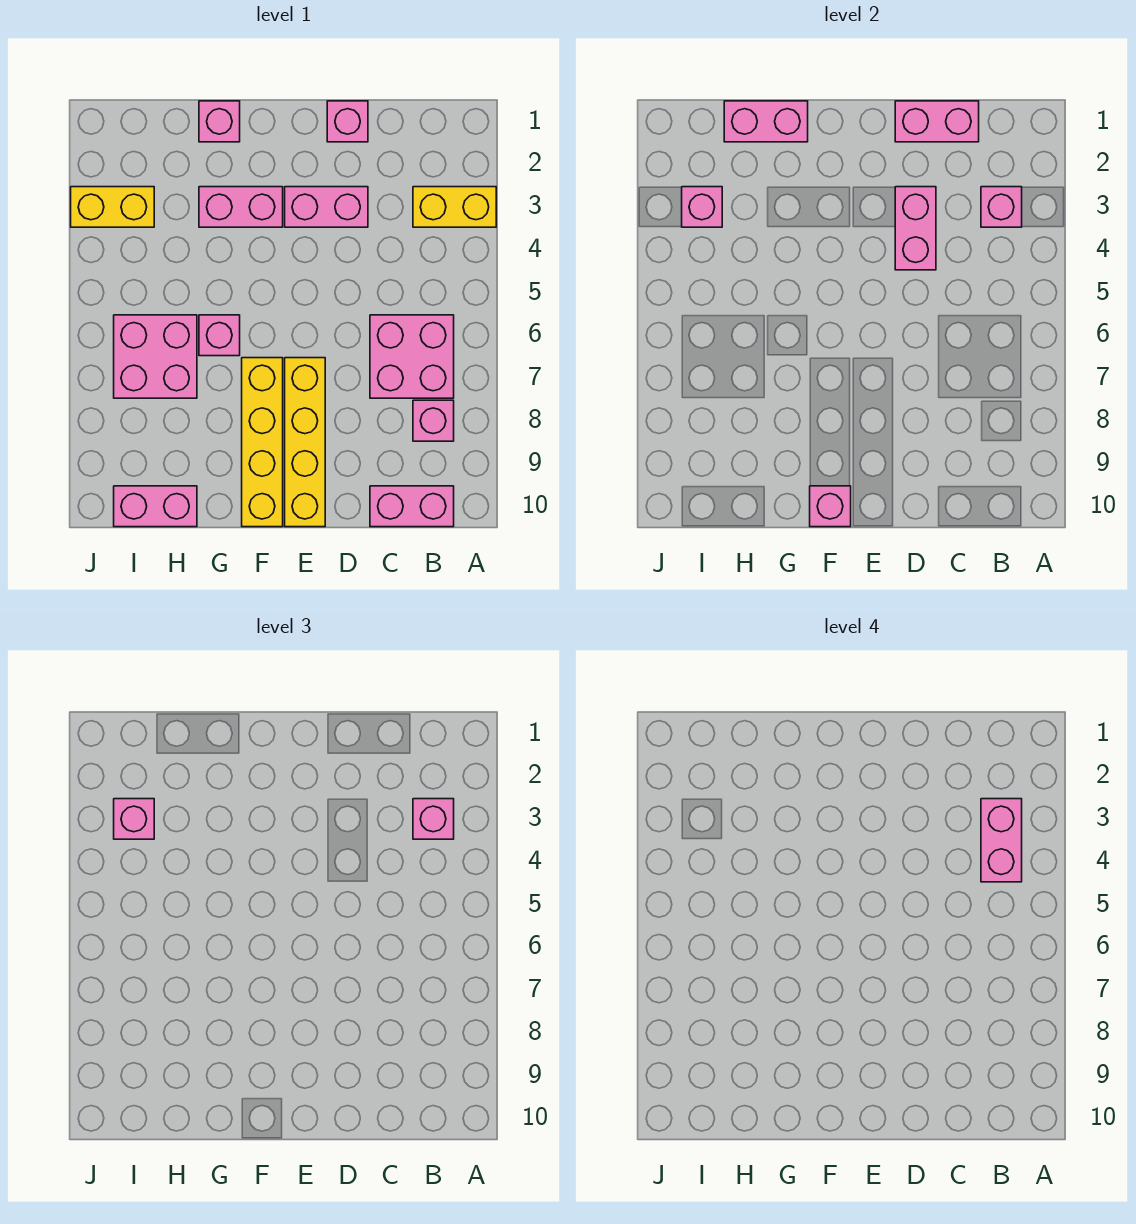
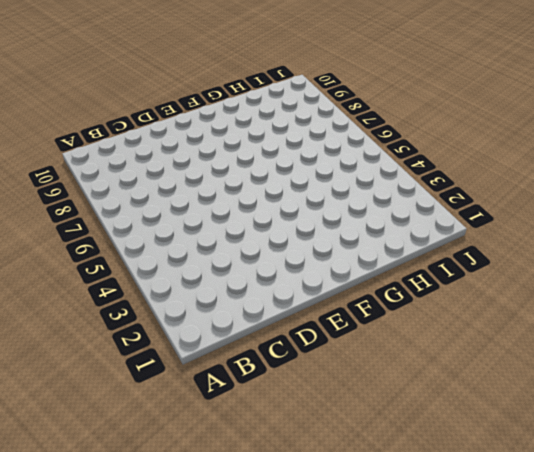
none -> yellow brick A3:B3 level 1
none -> pink brick B6:C7 level 1
none -> pink brick B8 level 1

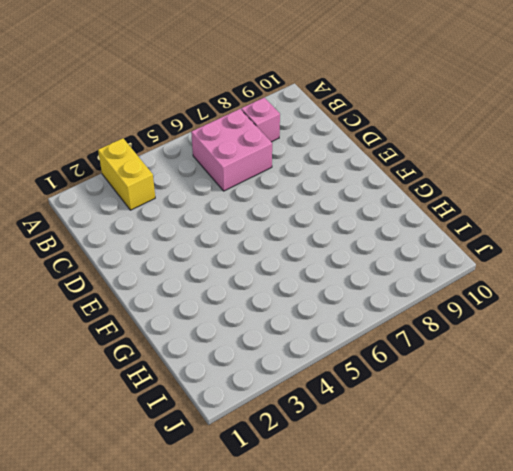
none -> pink brick B10:C10 level 1
none -> pink brick D1 level 1
none -> pink brick D3:E3 level 1

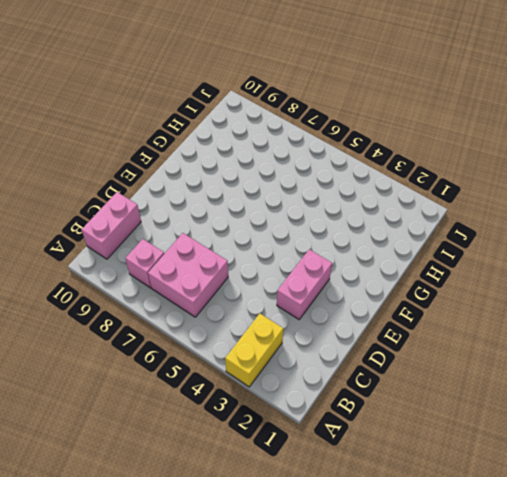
none -> pink brick D1 level 1
none -> yellow brick E7:E10 level 1
none -> pink brick F3:G3 level 1

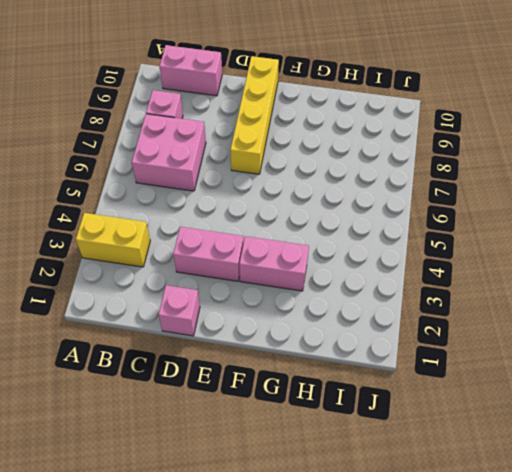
none -> yellow brick F7:F10 level 1
none -> pink brick G1 level 1
none -> pink brick G6 level 1

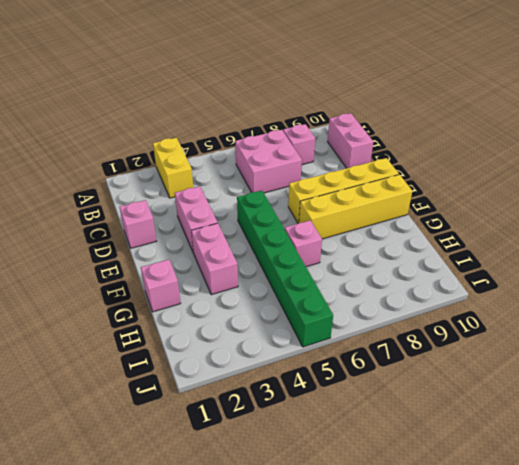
green brick E5:J5 level 1 -> none
none -> pink brick H6:I7 level 1
none -> pink brick H10:I10 level 1
none -> yellow brick I3:J3 level 1

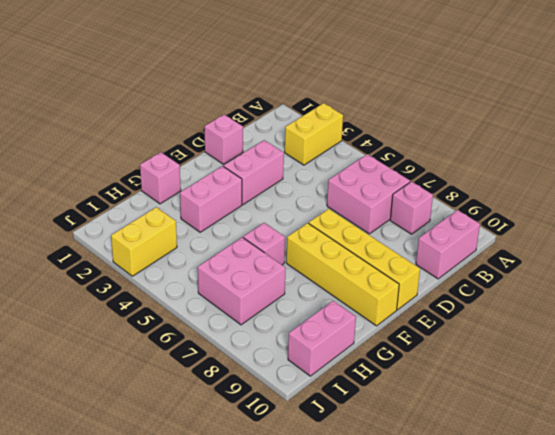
none -> pink brick B3 level 2
none -> pink brick C1:D1 level 2
none -> pink brick D3:D4 level 2

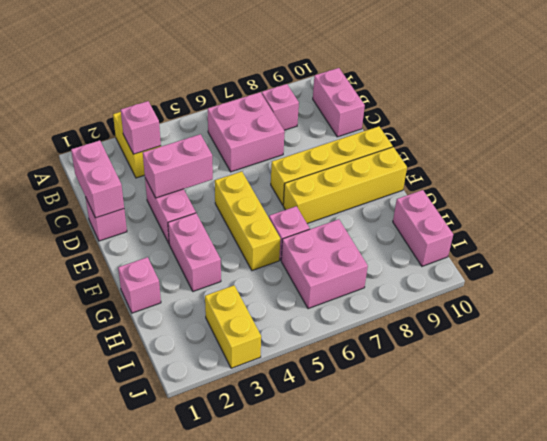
yellow brick E5:G5 level 1 -> none
none -> pink brick F10 level 2
none -> pink brick G1:H1 level 2
none -> pink brick I3 level 2

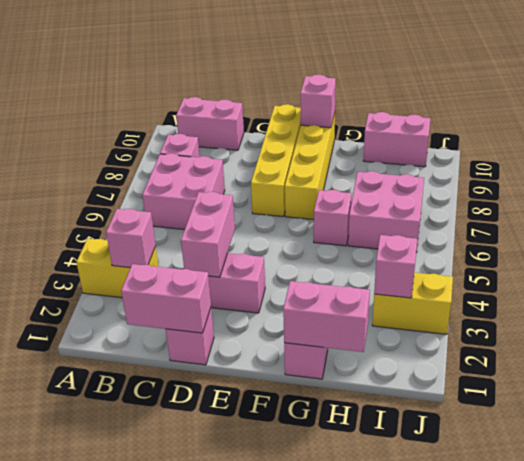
none -> pink brick F3:G3 level 1
none -> pink brick B3 level 3
none -> pink brick I3 level 3

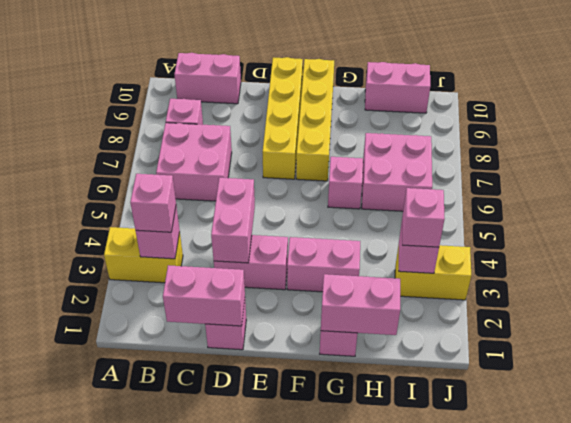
none -> pink brick F10 level 2
none -> pink brick B3:B4 level 4

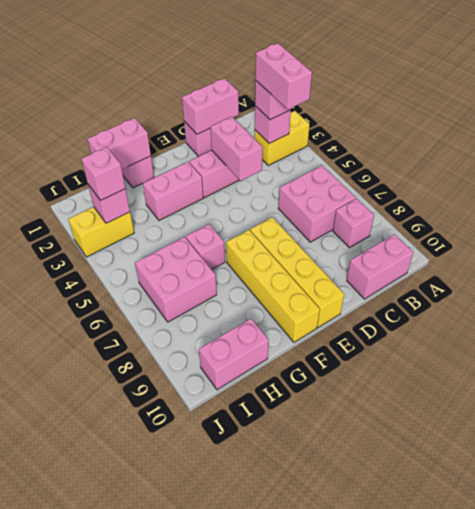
none -> pink brick F10 level 2

